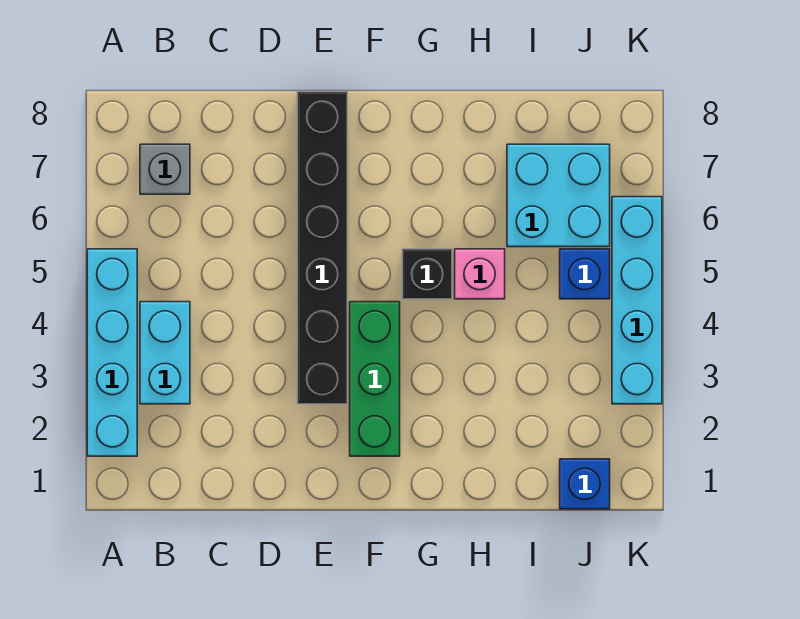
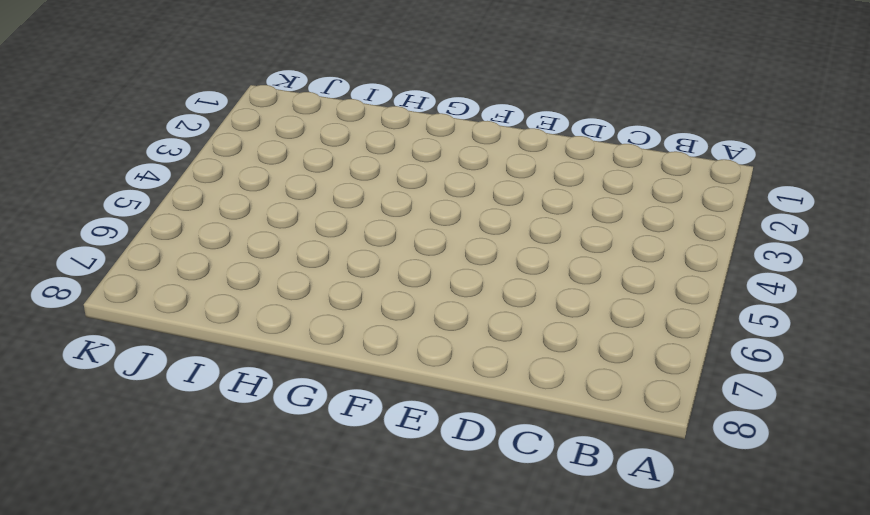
none -> cyan brick A2:A5 level 1
none -> cyan brick B3:B4 level 1

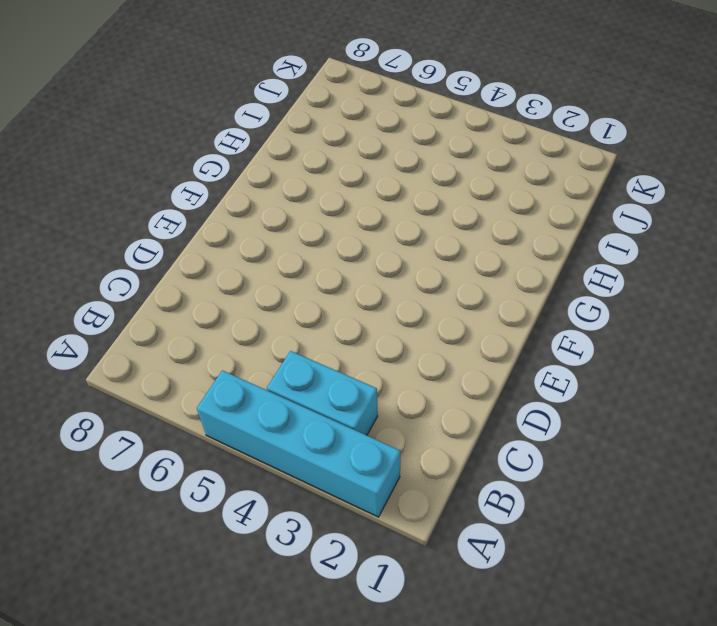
none -> grey brick B7 level 1
none -> black brick E3:E8 level 1

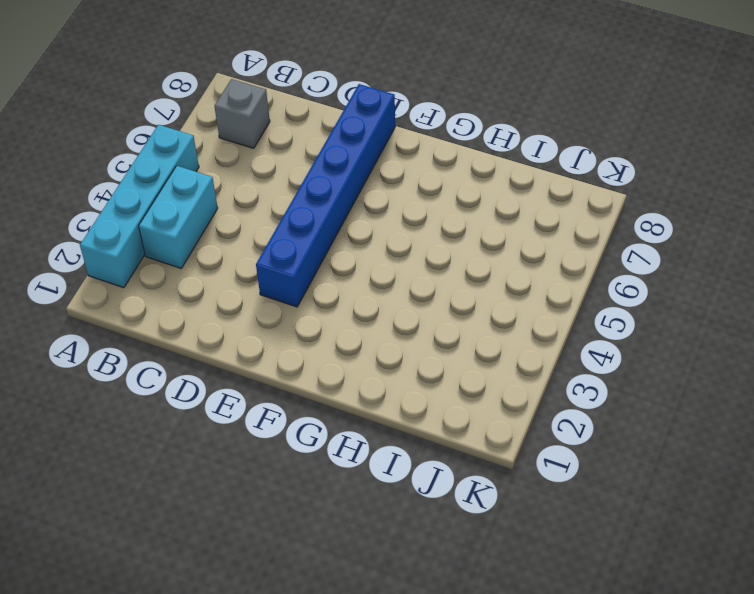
blue brick E3:E8 level 1 -> black brick E3:E8 level 1
none -> green brick F2:F4 level 1
none -> black brick G5 level 1

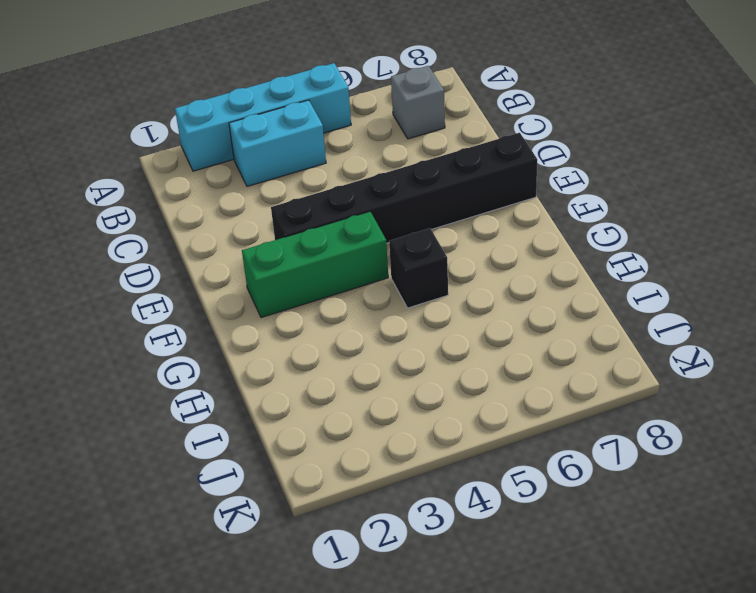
none -> pink brick H5 level 1
none -> cyan brick I6:J7 level 1

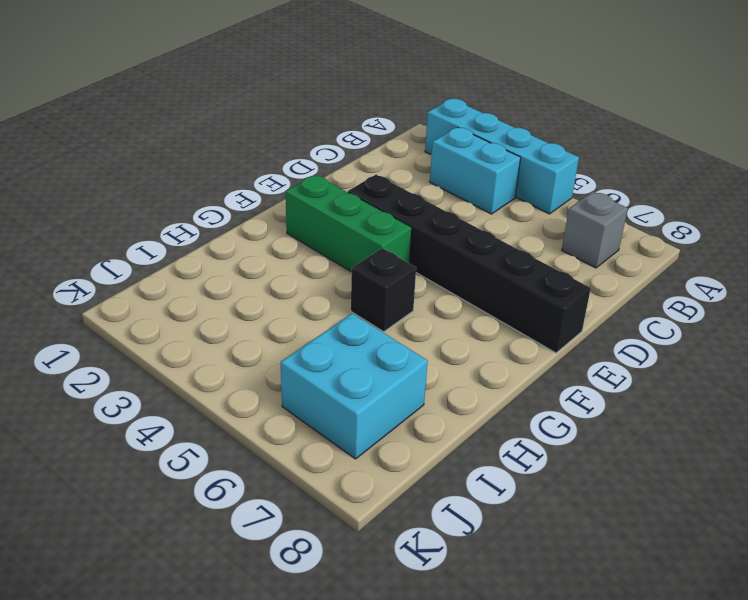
none -> pink brick H5 level 1
none -> blue brick J1 level 1

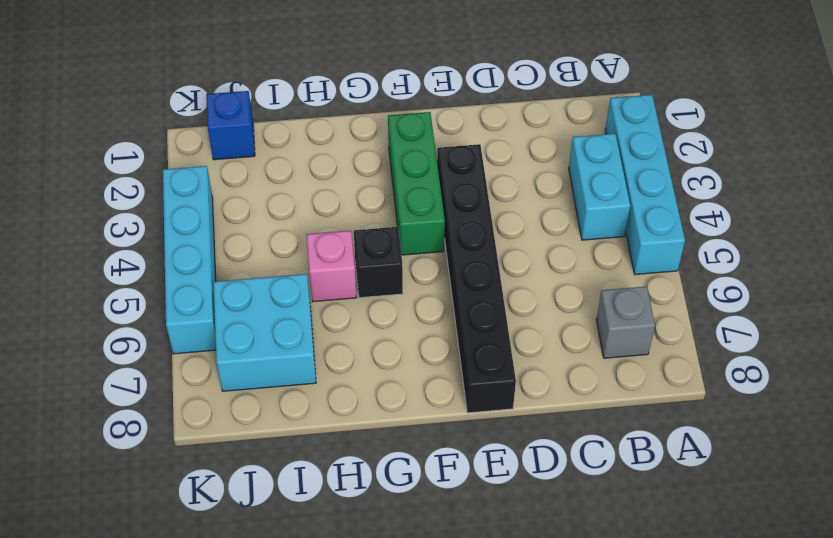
none -> blue brick J5 level 1

